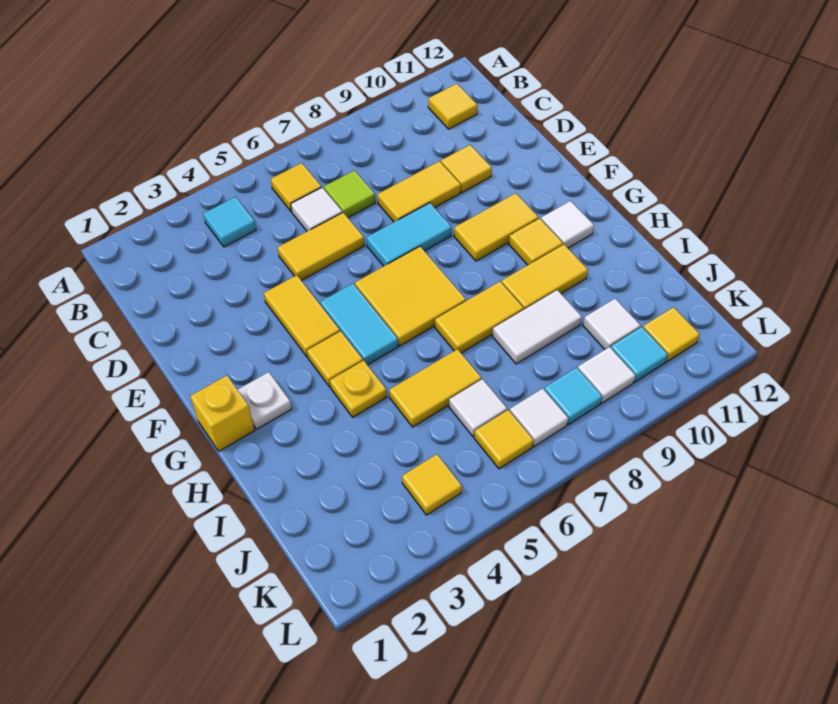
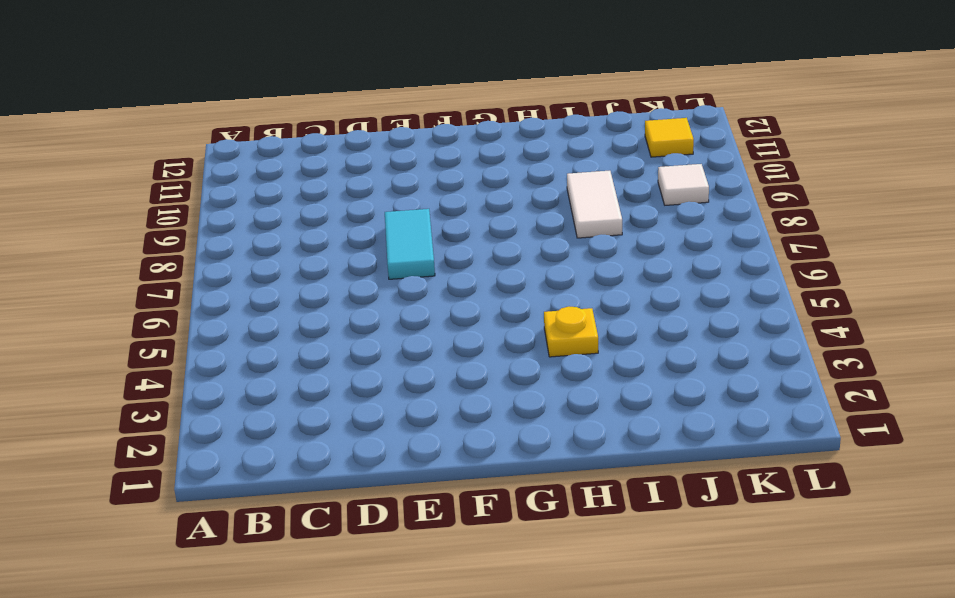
none -> cyan tile B4 level 1
none -> yellow tile B6 level 1
none -> yellow tile B11 level 1
none -> white tile C6 level 1

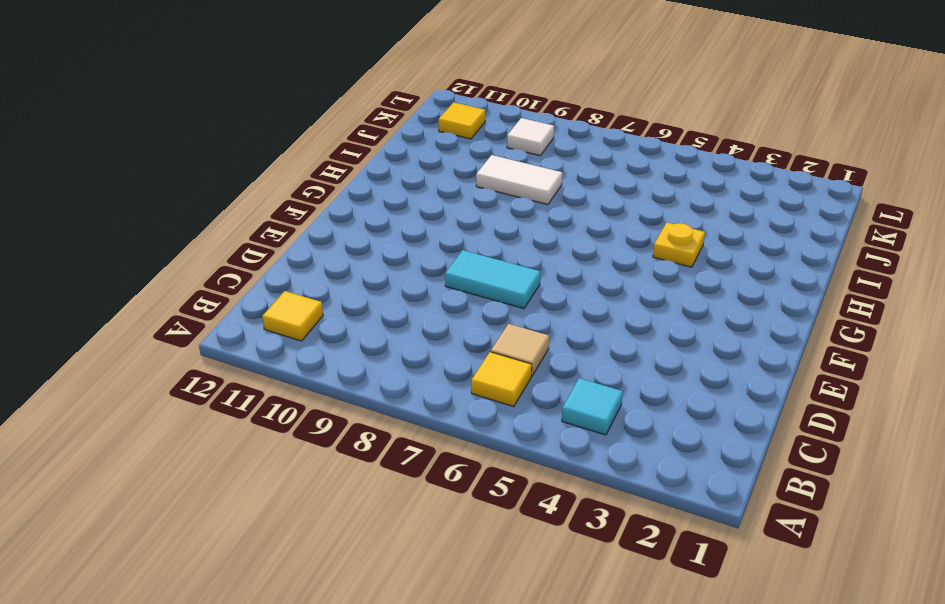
tan tile C6 level 1 -> white tile C6 level 1
none -> lime tile C7 level 1
none -> yellow tile D5:D6 level 1
none -> yellow tile D8:D9 level 1
none -> yellow tile D10 level 1

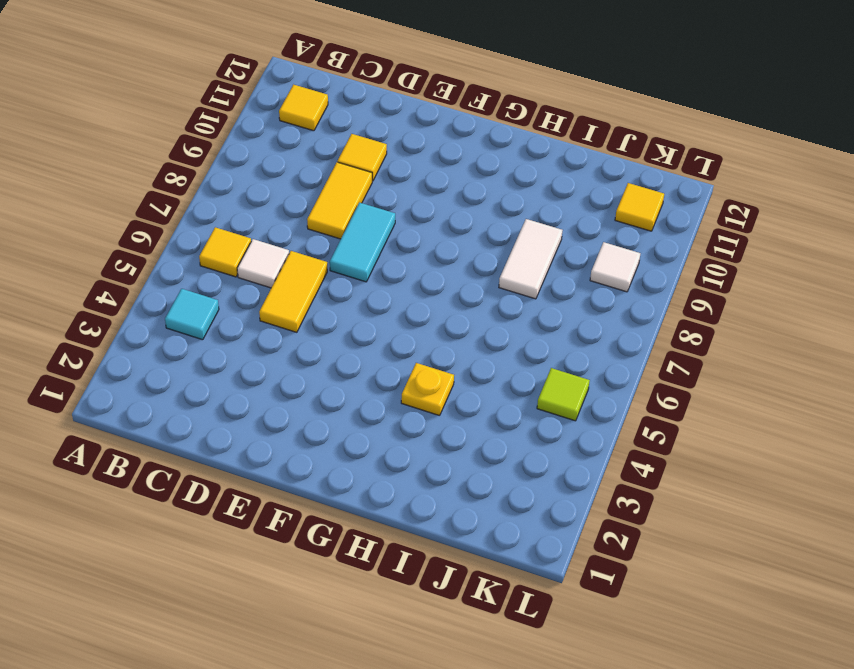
lime tile K5 level 1 -> lime tile C7 level 1
none -> yellow tile E4:F4 level 1
none -> cyan tile F5:G5 level 1
none -> yellow tile F6:G7 level 1
none -> yellow tile F9:F10 level 1

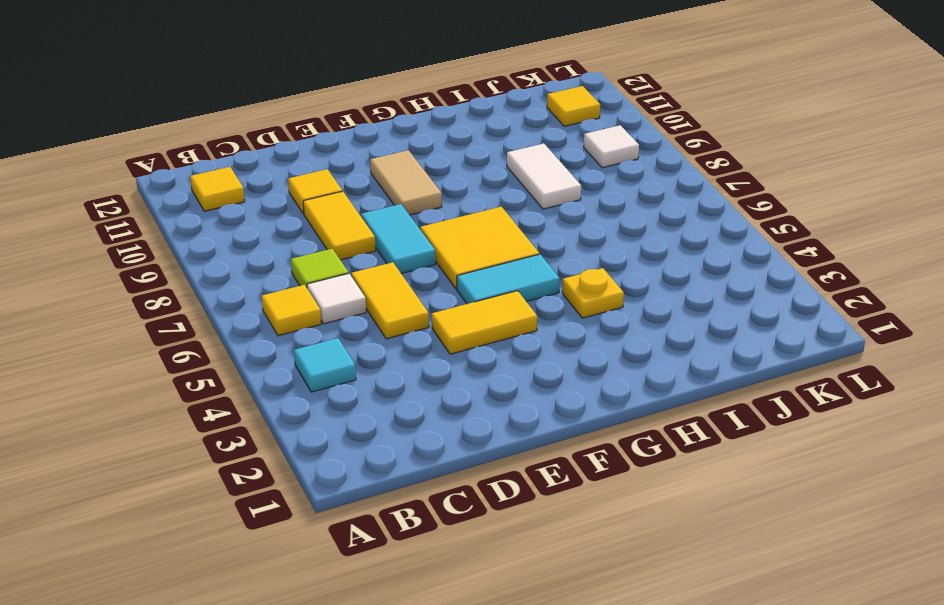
tan tile F9:F10 level 1 -> yellow tile F9:F10 level 1
none -> yellow brick G1 level 1
none -> white plate G2 level 1
none -> yellow tile G4 level 1
none -> yellow tile G10 level 1

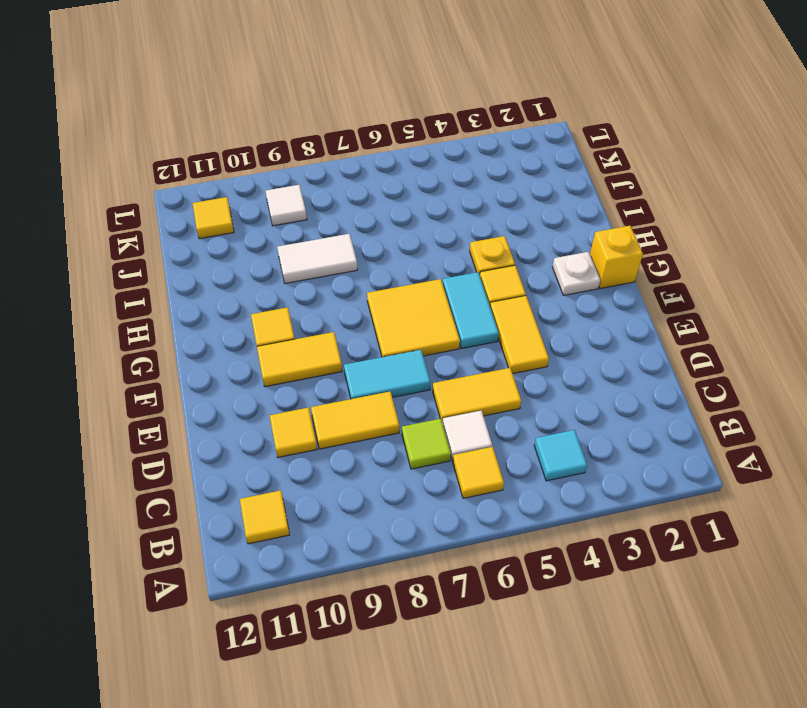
none -> white tile G11 level 1
none -> yellow tile H7:H8 level 1
none -> yellow tile H9:H10 level 1
none -> yellow tile I5:I6 level 1

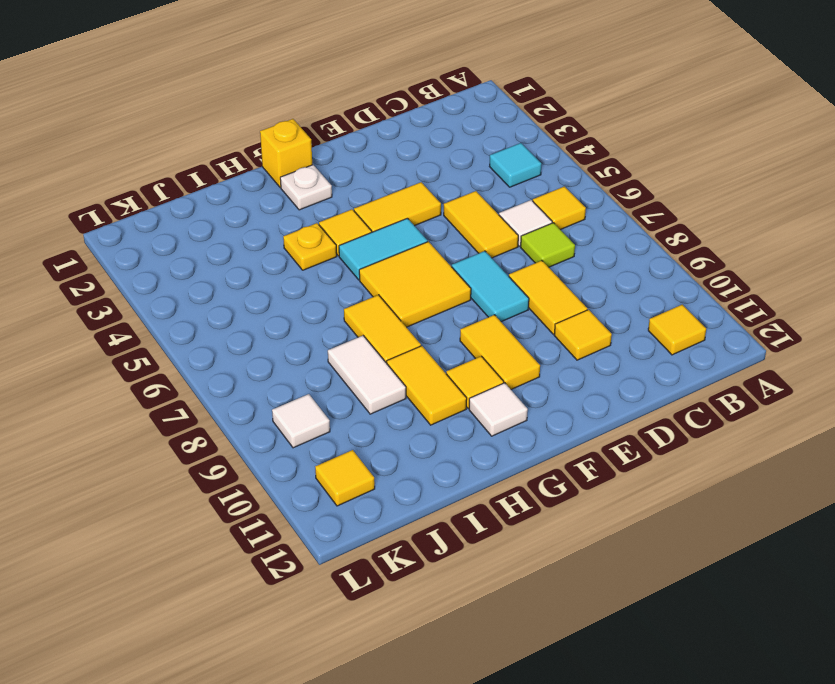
none -> yellow tile I5:I6 level 1
none -> white tile J6 level 1
none -> white tile J10 level 1
none -> yellow tile K4 level 1

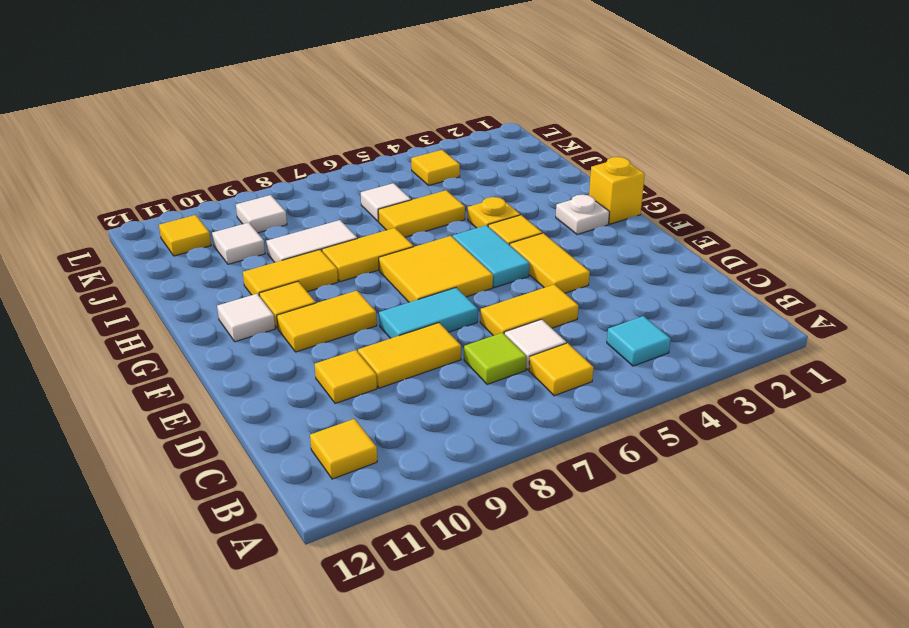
none -> yellow tile K6 level 1
none -> white tile K7 level 1
none -> cyan tile K8 level 1
none -> cyan tile K10 level 1

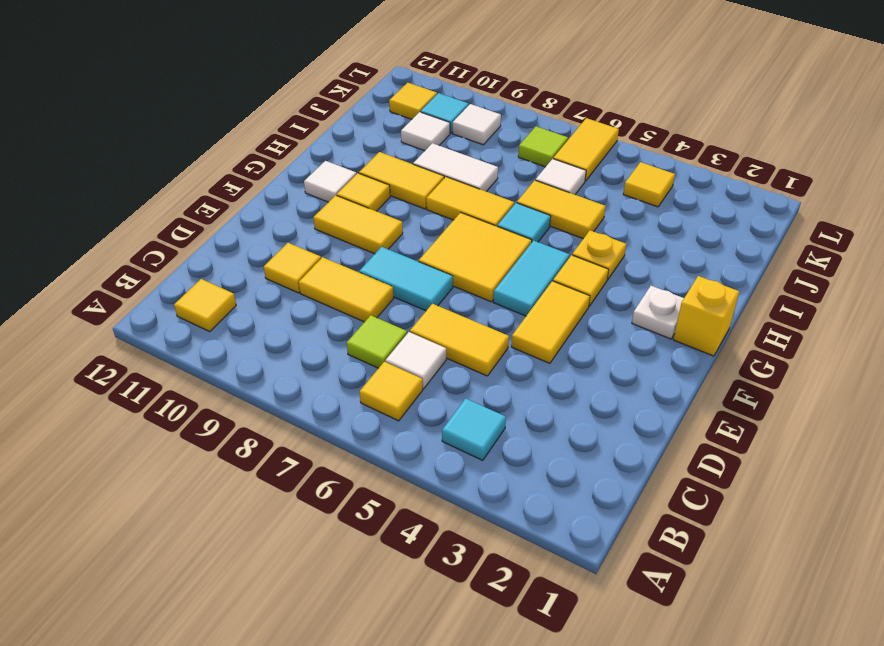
cyan tile H6 level 1 -> cyan tile K8 level 1
yellow tile K6:L6 level 1 -> yellow tile K6 level 1
lime tile K7 level 1 -> white tile K7 level 1

